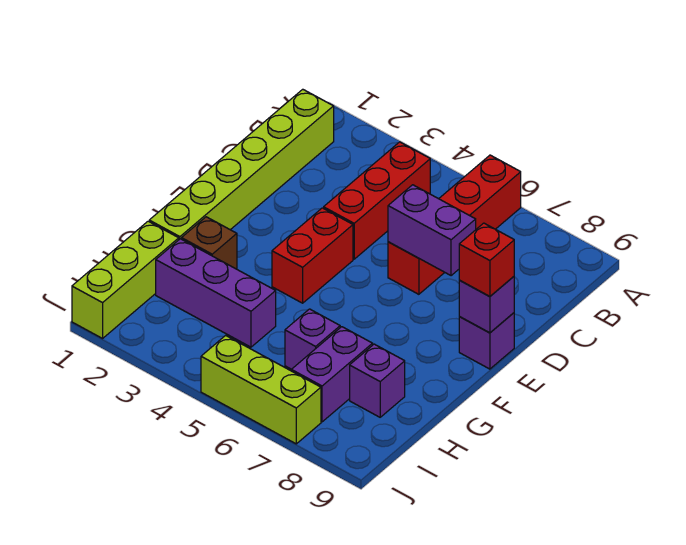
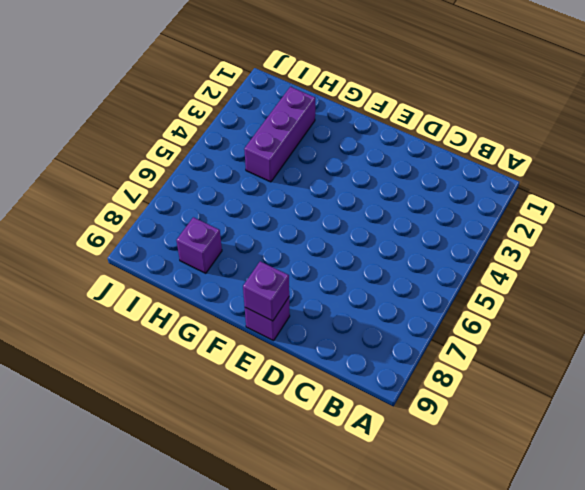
none -> red brick A6:D6 level 1
none -> lime brick B1:G1 level 1
none -> red brick B4:D4 level 1

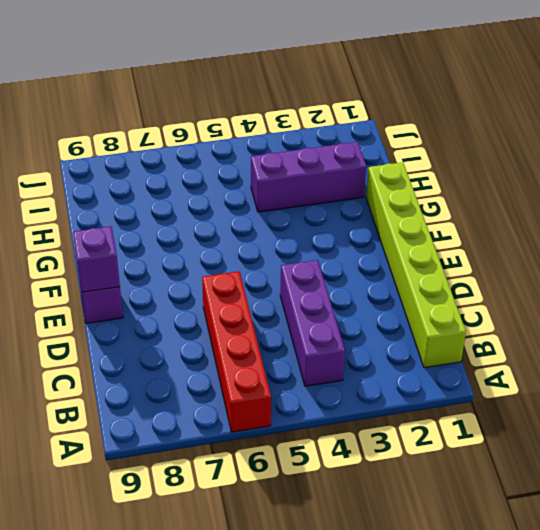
purple brick B4:D4 level 1 -> red brick B4:D4 level 1
none -> red brick E4:F4 level 1
none -> brown brick G2 level 1
none -> lime brick H1:J1 level 1

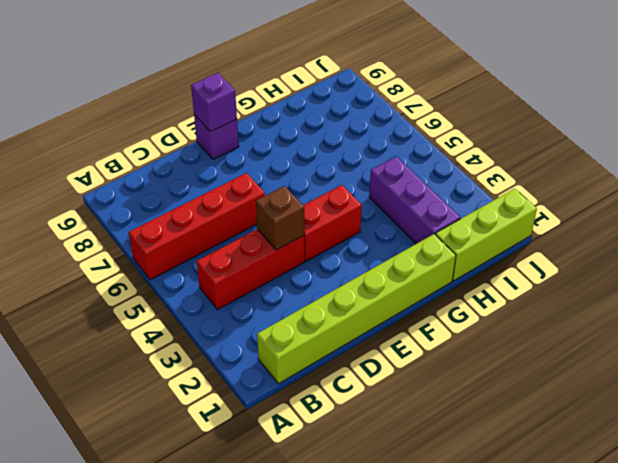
brown brick D4 level 2 -> brown brick G2 level 1
none -> purple brick H6 level 1
none -> purple brick H7:I7 level 1
none -> purple brick H8 level 1

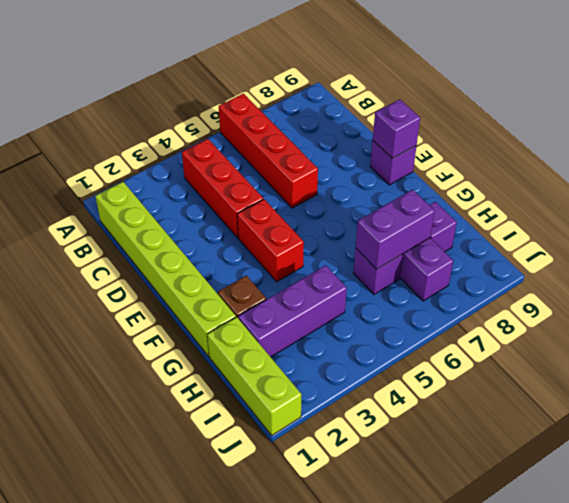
purple brick H6:H7 level 2 -> purple brick D6:D7 level 2
none -> lime brick J5:J7 level 1
none -> red brick E9 level 3

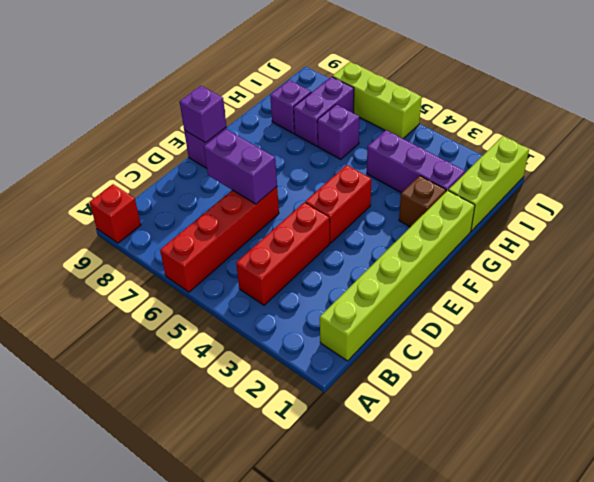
red brick A9 level 1 -> red brick E9 level 3

